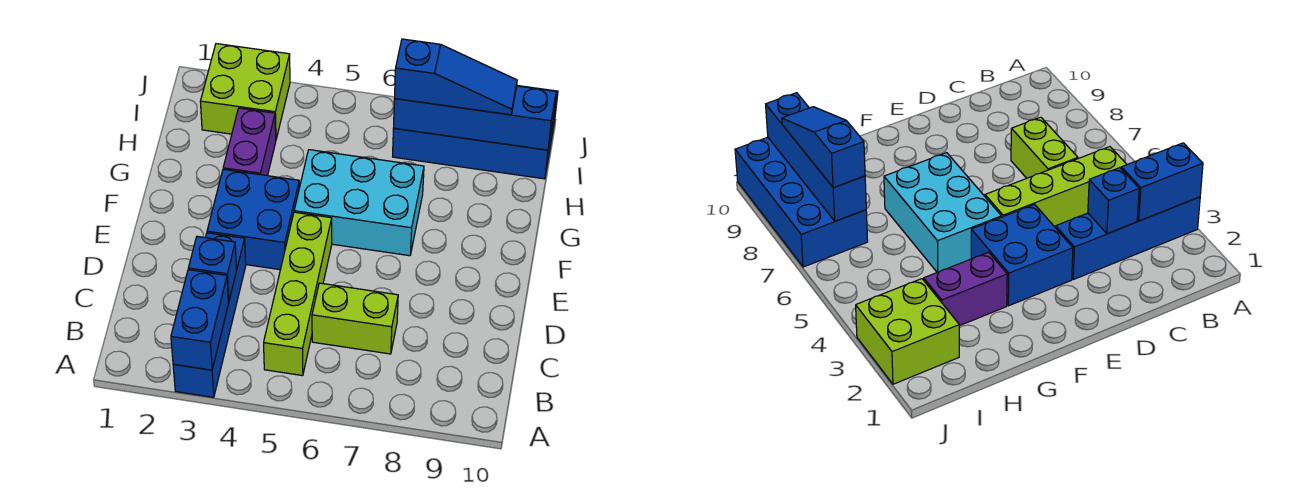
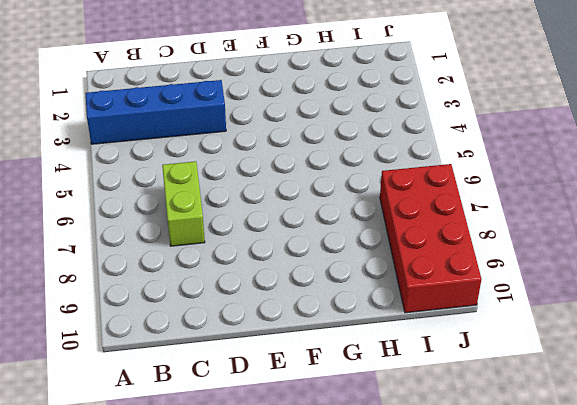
red brick I7:J10 level 1 -> blue brick I7:J10 level 1
none -> lime brick B5:E5 level 1
none -> blue brick E3:F4 level 1
none -> cyan brick F5:G7 level 1

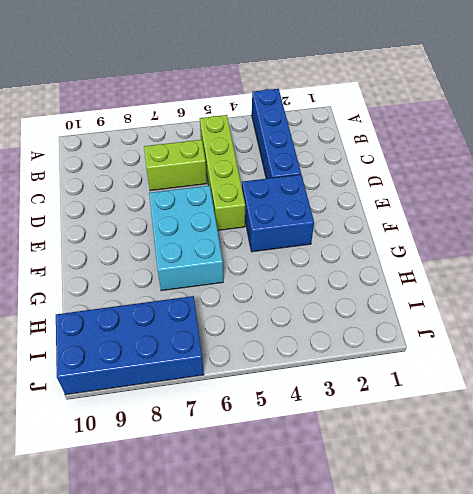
cyan brick E6:G7 level 1 -> cyan brick F5:G7 level 1
none -> purple brick G3:H3 level 1
none -> lime brick I2:J3 level 1
none -> blue brick A3:B3 level 2

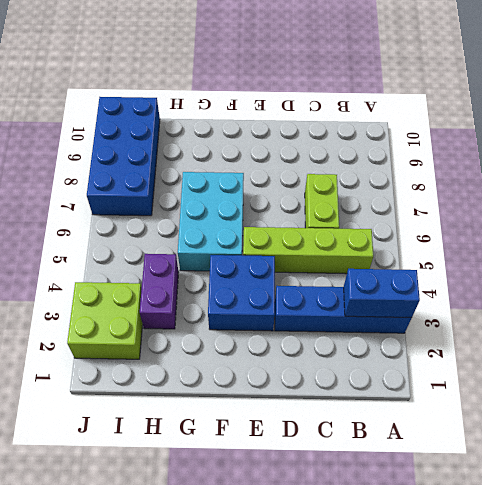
purple brick H3:H4 level 1 -> purple brick G3:H3 level 1
none -> blue brick C3 level 2
none -> blue brick I7:I10 level 2
none -> blue slope I7:I9 level 3 top 7

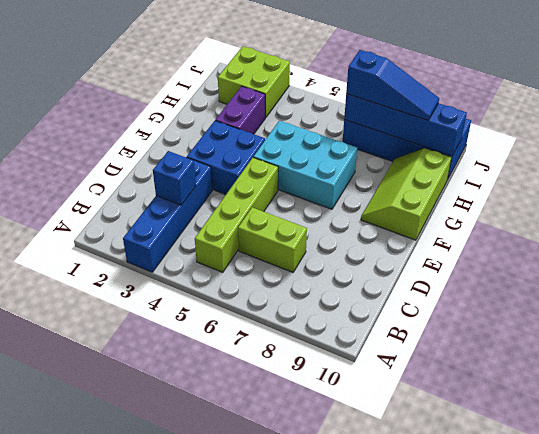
lime slope F9:H10 level 1 top 10 -> none
none -> blue brick A3:B3 level 2

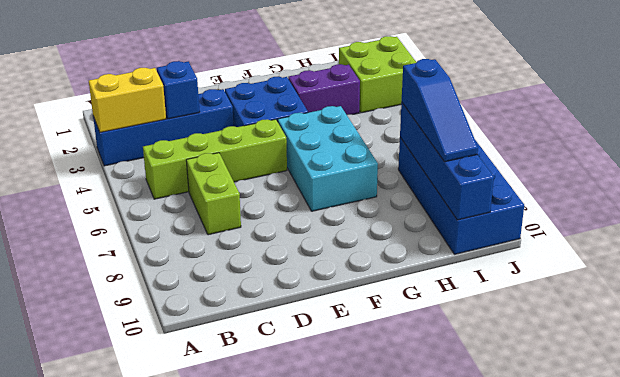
yellow brick A3:B3 level 2 -> blue brick A3:B3 level 2

